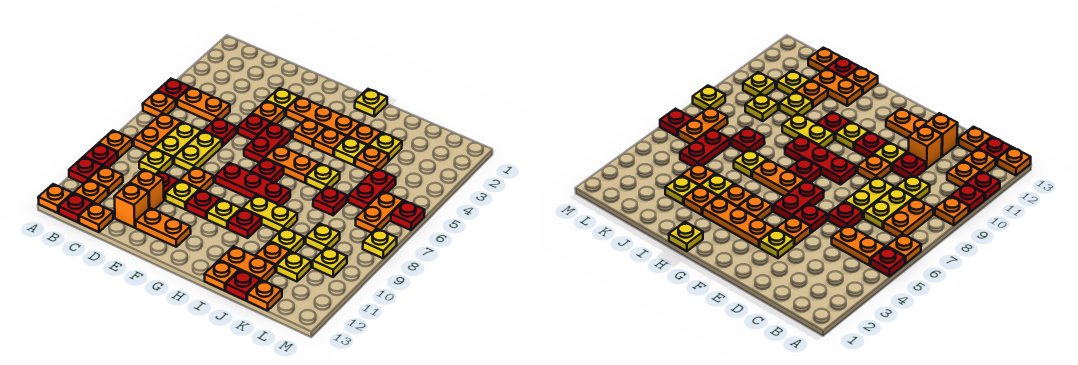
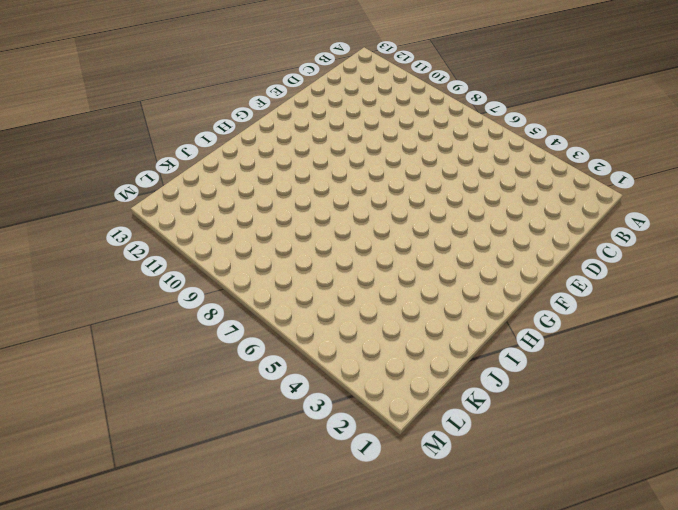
none -> red plate A5 level 1
none -> orange plate A6 level 1
none -> orange plate A9 level 1
none -> red plate A10 level 1

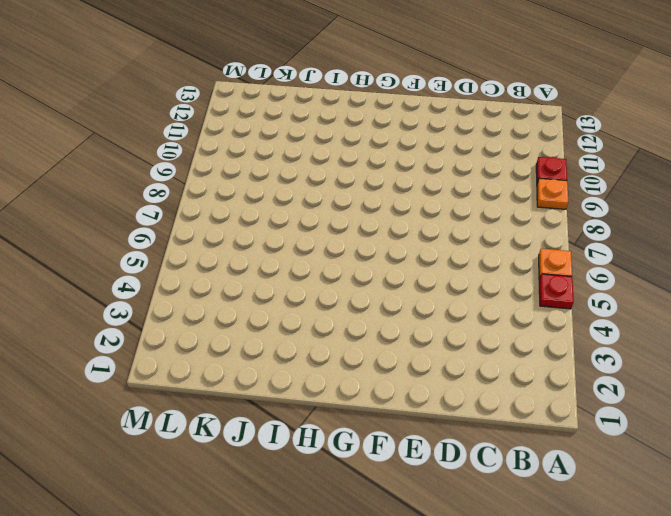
none -> red plate A11 level 1
none -> orange plate A13 level 1
none -> orange plate B5:C5 level 1
none -> orange plate B7:B8 level 1

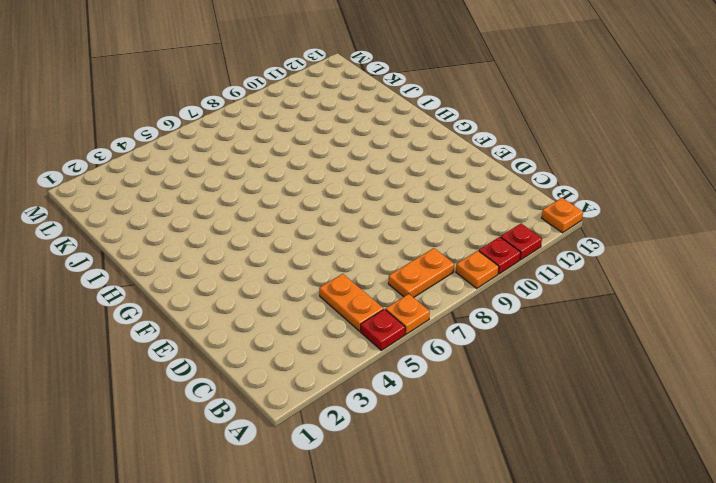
none -> orange plate B11 level 1
none -> orange plate B12 level 1
none -> red plate B13 level 1
none -> yellow plate C7:C8 level 1

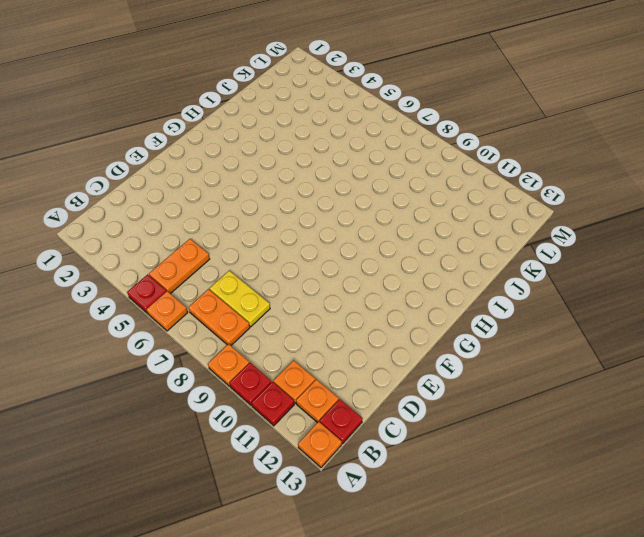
none -> yellow plate C9 level 1
none -> orange plate C13 level 1
none -> red plate D6 level 1
none -> yellow plate D7:D8 level 1

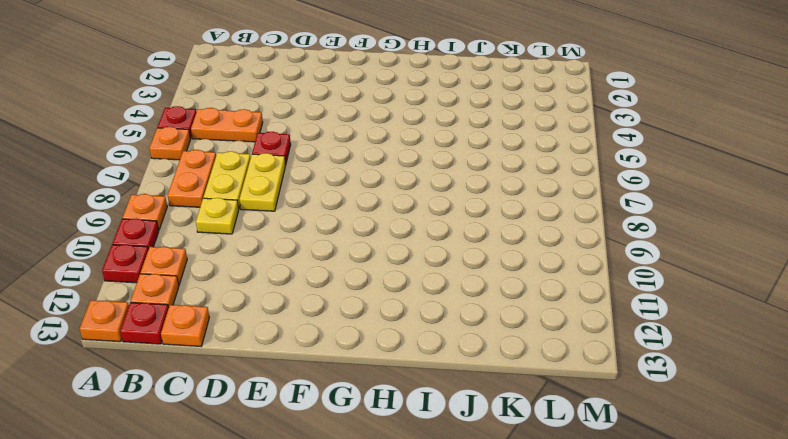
none -> red plate D10 level 1
none -> orange brick D11 level 1
none -> orange brick D12 level 1
none -> yellow plate E3 level 1

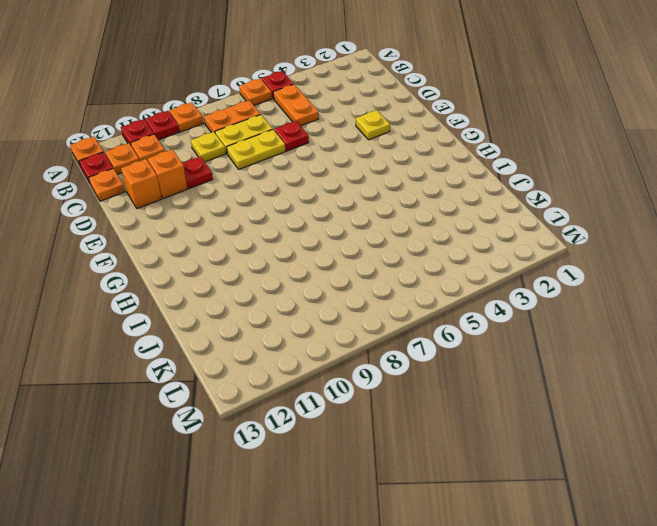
none -> orange plate E4 level 1
none -> red plate E5 level 1
none -> orange plate E9 level 1
none -> yellow plate E10 level 1

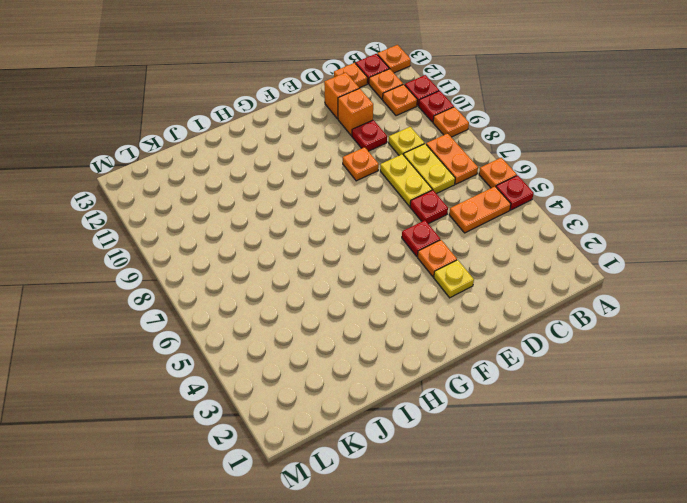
none -> yellow plate E10 level 1
none -> orange plate E12:F12 level 1
none -> orange plate F3:H3 level 1
none -> red plate F5:F6 level 1

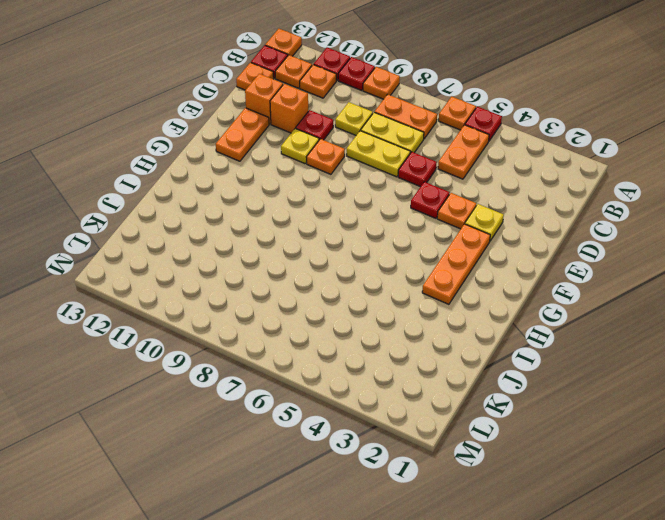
none -> red plate F5:F6 level 1
none -> red plate F8:H8 level 1
none -> red plate F10 level 1
none -> orange plate G4 level 1

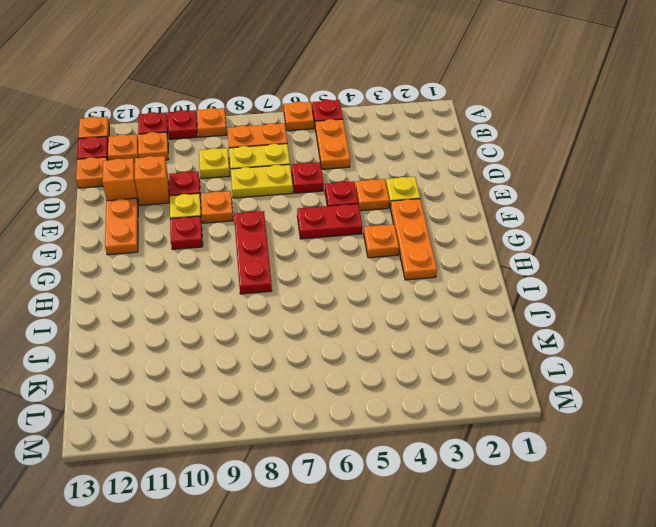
none -> orange plate G6:H6 level 1
none -> red plate G7 level 1
none -> yellow plate G10 level 1
none -> yellow plate H1 level 1

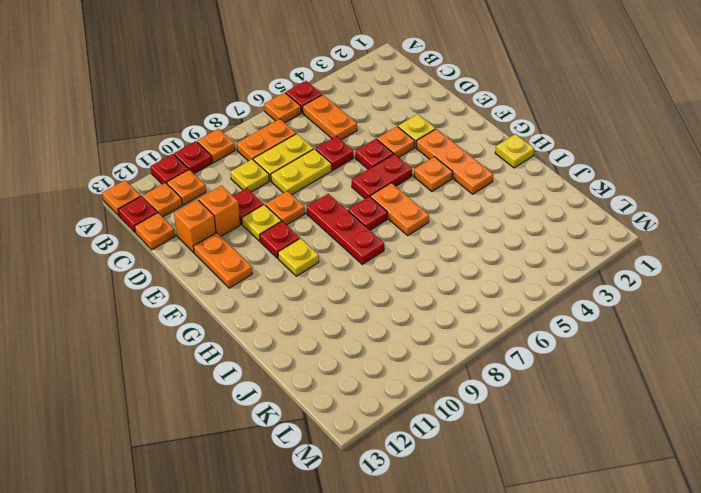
none -> orange plate H4 level 1
none -> yellow plate H9:I9 level 1
none -> red plate H10 level 1
none -> orange plate I3 level 1

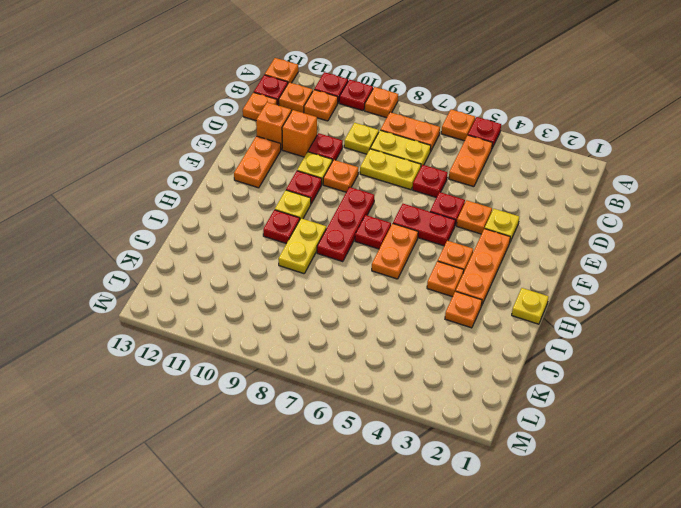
none -> yellow plate I4 level 1
none -> yellow plate I6 level 1
none -> orange plate I12:J12 level 1
none -> orange plate I13 level 1

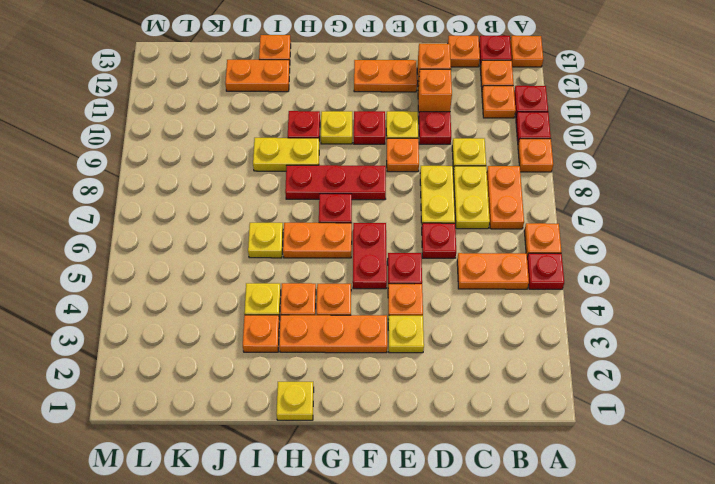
none -> yellow plate J3 level 1
none -> orange plate J4 level 1
none -> red plate J7 level 1
none -> yellow plate J10 level 1

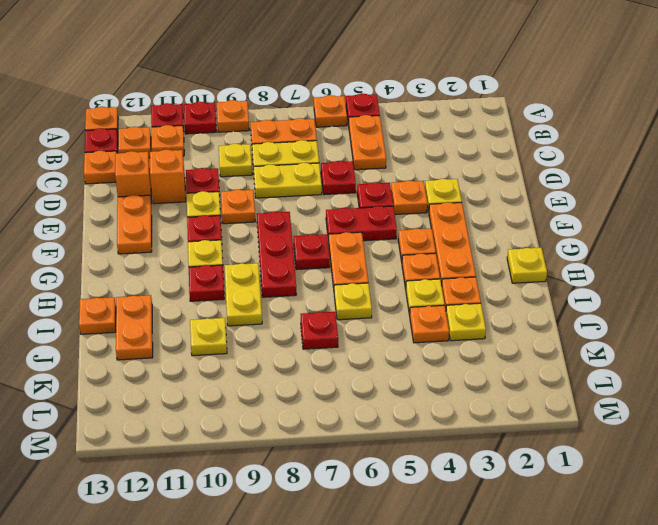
none -> orange plate J11 level 1
none -> red plate J13 level 1
none -> red plate K5:K6 level 1
none -> yellow plate K9 level 1

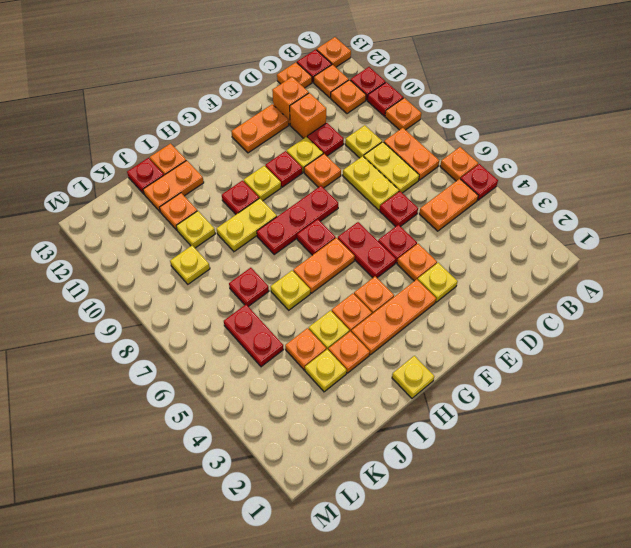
none -> yellow plate K11 level 1
none -> orange plate K13 level 1
none -> orange plate L6:L7 level 1
none -> yellow plate L10 level 1

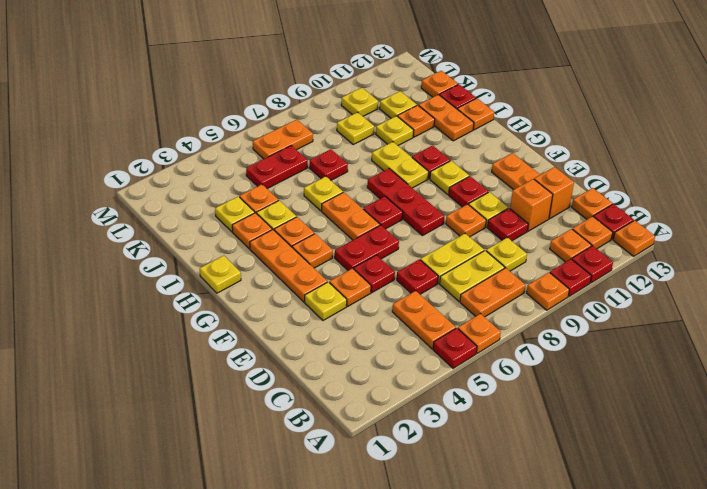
none -> red plate M6 level 1
none -> yellow plate M8 level 1

